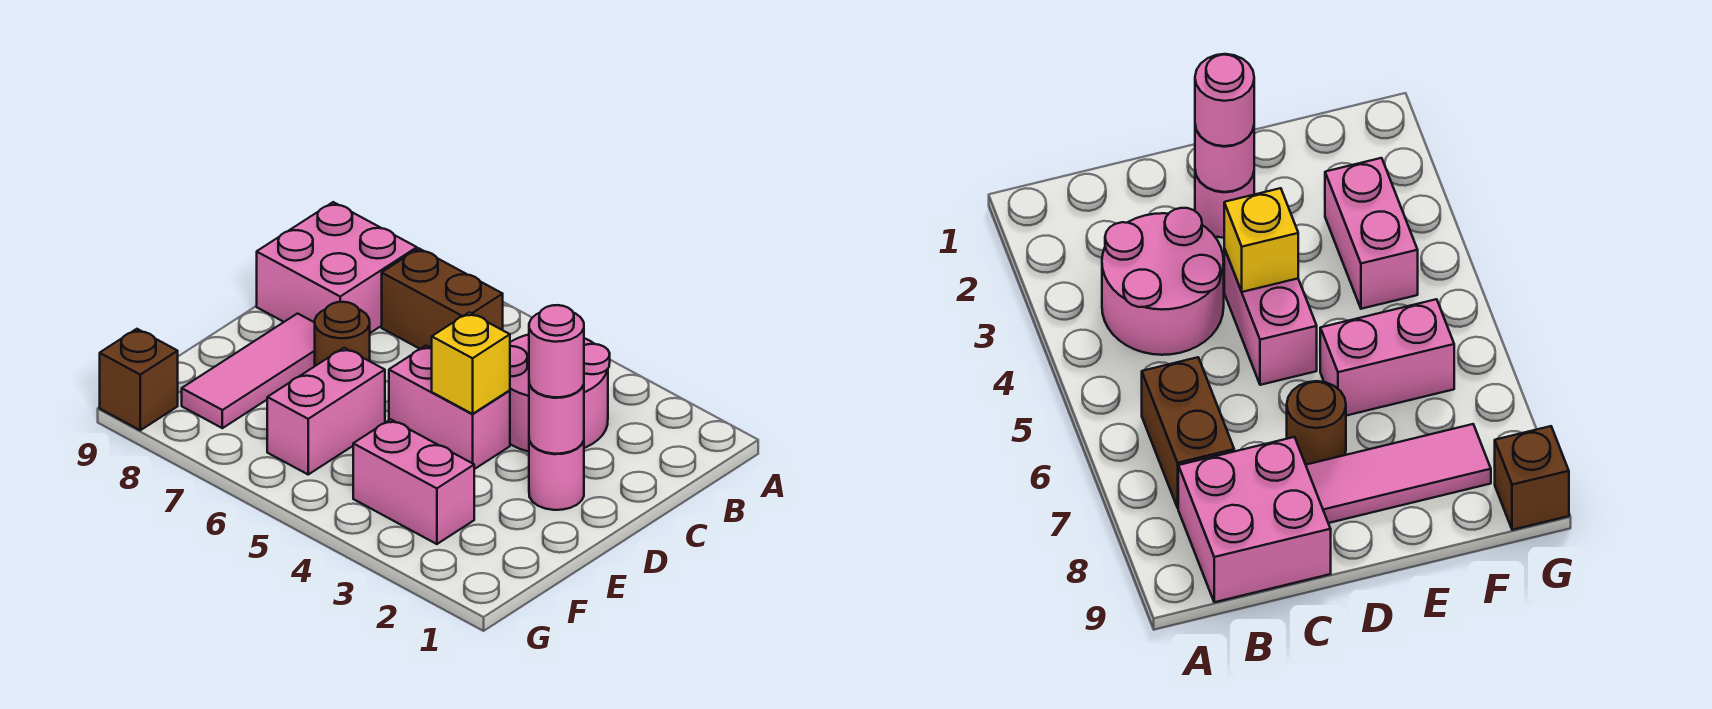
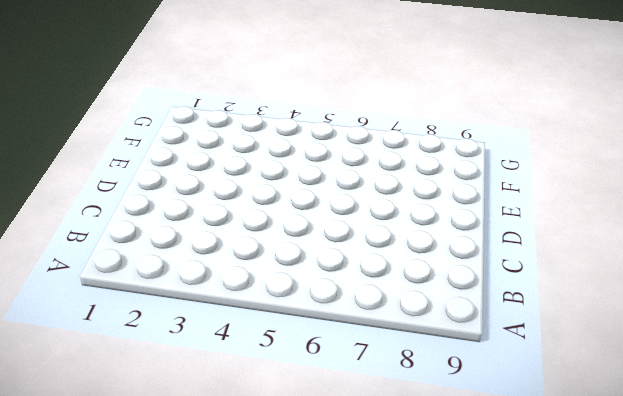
none -> pink round brick B3:C4 level 1
none -> brown brick B6:B7 level 1
none -> pink brick B8:C9 level 1

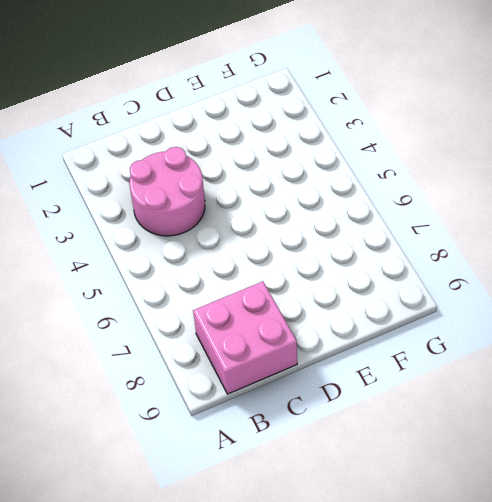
none -> brown brick B6:B7 level 1
none -> pink round brick D2 level 1
none -> pink brick D4:D5 level 1

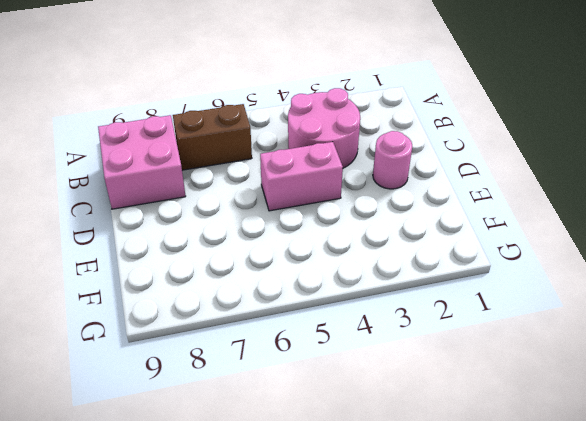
none -> brown round brick D7 level 1
none -> pink tile D8:F8 level 1
none -> pink brick E6:F6 level 1

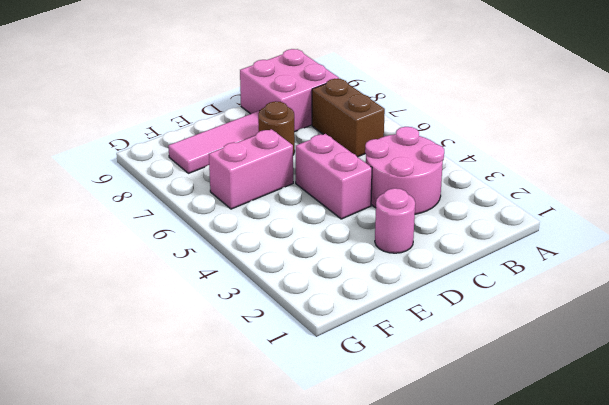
none -> pink brick F3:F4 level 1
none -> brown brick G9 level 1
none -> pink round brick D2 level 2

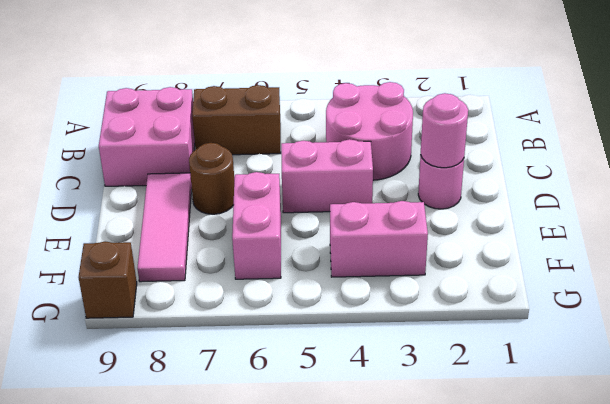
none -> yellow brick D4 level 2
none -> pink round brick D2 level 3

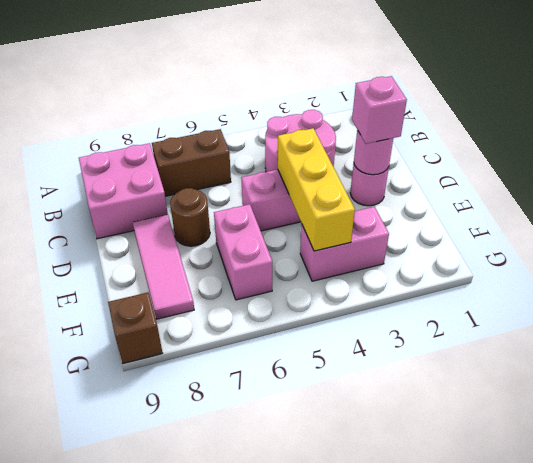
pink brick D2 level 3 -> pink round brick D2 level 3
yellow brick D4:F4 level 2 -> yellow brick D4 level 2

